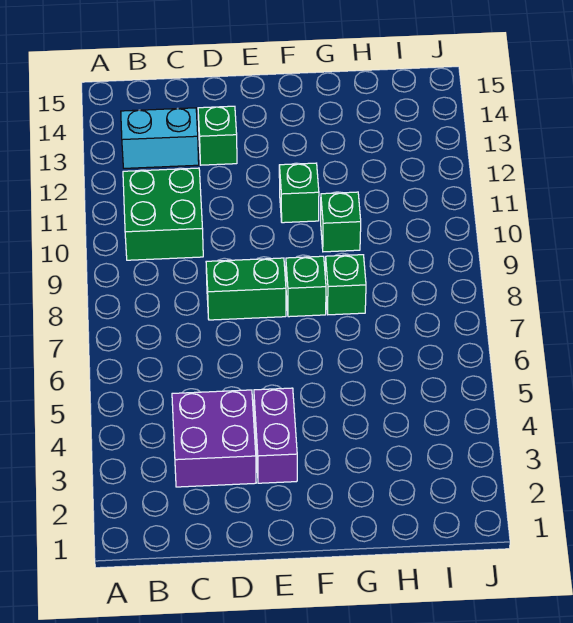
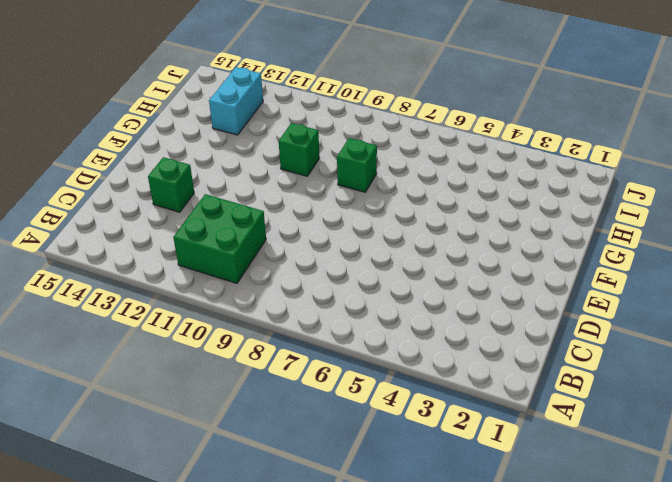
cyan brick H13:I13 level 1 -> cyan brick B13:C13 level 1
none -> purple brick C3:D4 level 1
none -> green brick D8:E8 level 1

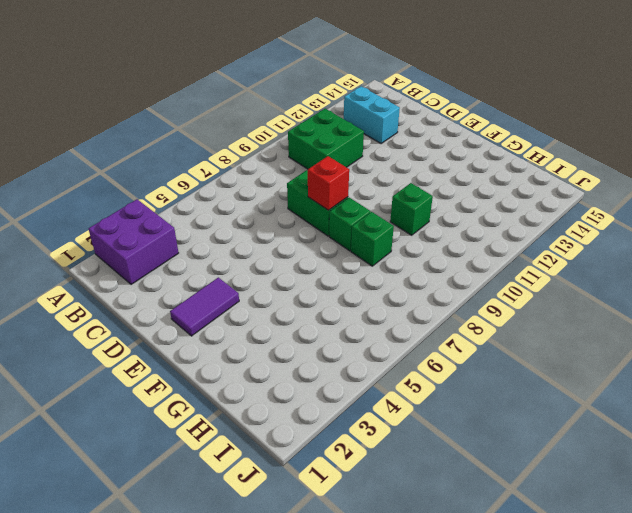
purple brick A2:B3 level 1 -> purple brick C3:D4 level 1
purple tile E2:E3 level 1 -> purple brick E3:E4 level 1
red brick E8 level 2 -> none
none -> green brick D13 level 1
none -> green brick F11 level 1

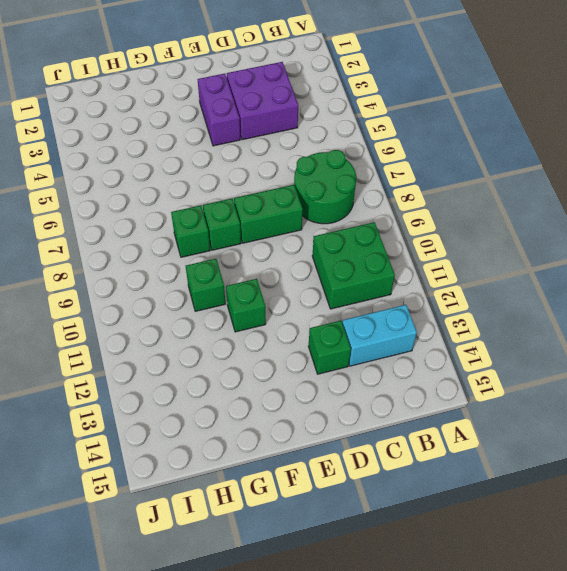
green round brick B7:C8 level 1 -> none

